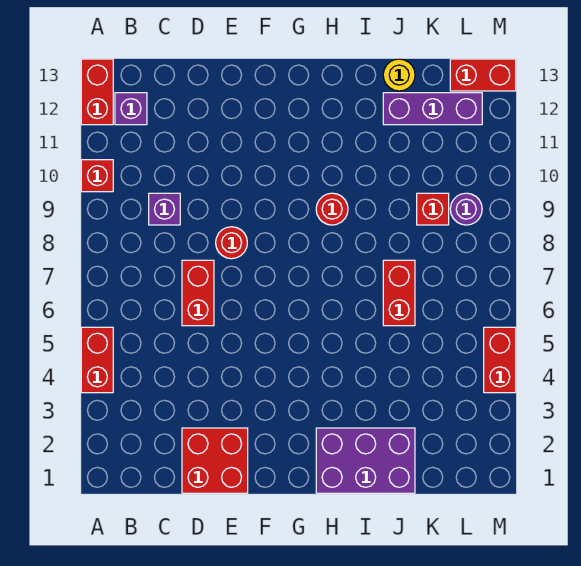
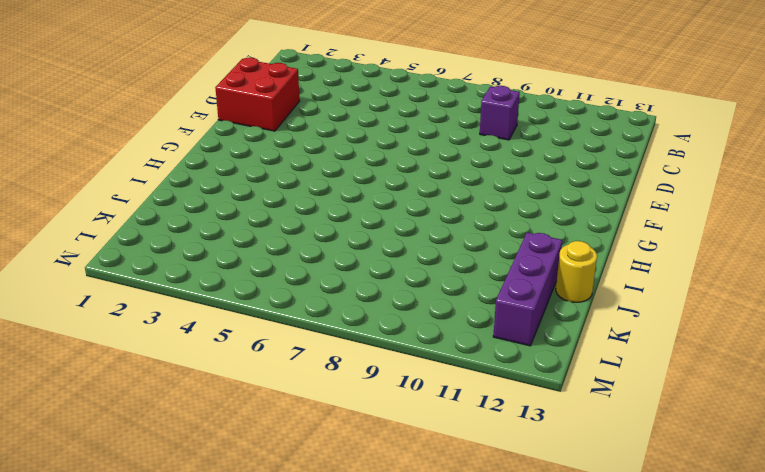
none -> red brick A4:A5 level 1
none -> red brick A10 level 1
none -> red brick A12:A13 level 1

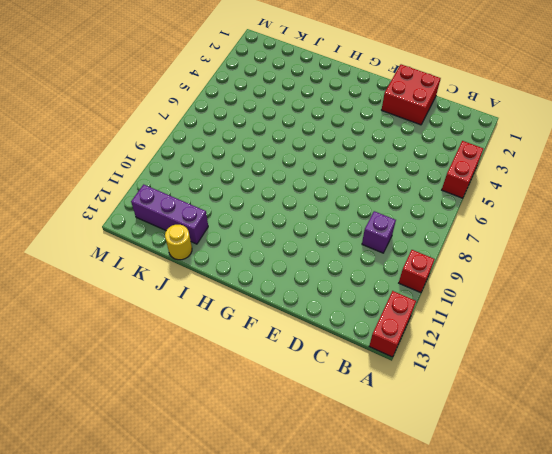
none -> purple brick B12 level 1
none -> red brick D6:D7 level 1
none -> red round brick E8 level 1

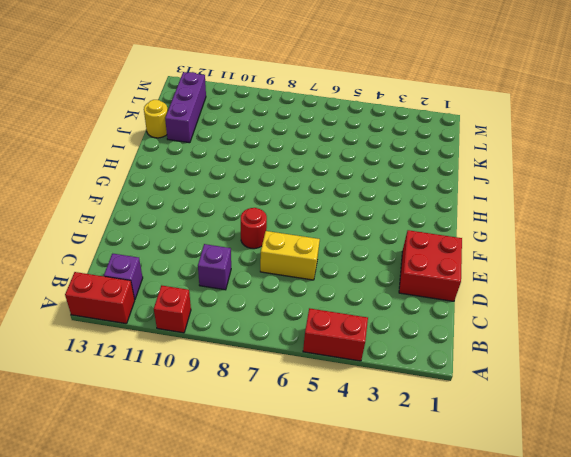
yellow brick D6:D7 level 1 -> red brick D6:D7 level 1
none -> purple brick H1:J2 level 1
none -> red round brick H9 level 1
none -> red brick J6:J7 level 1

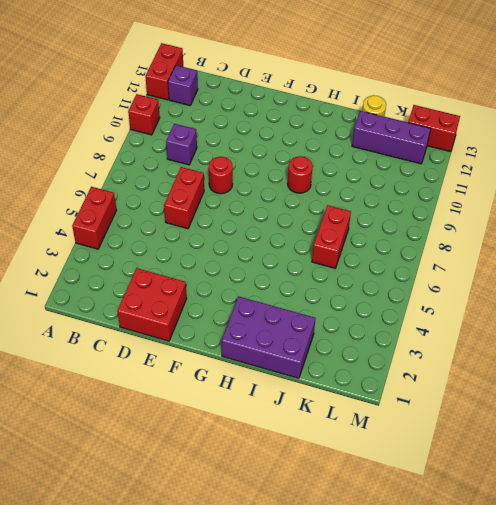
none -> red brick K9 level 1
none -> purple round brick L9 level 1
none -> red brick M4:M5 level 1

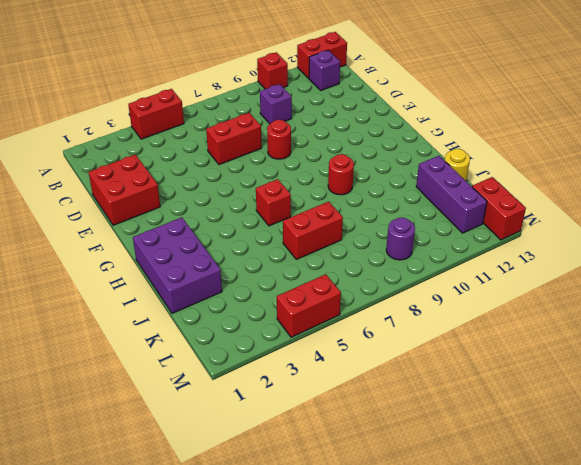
red brick H6 level 1 -> red brick K9 level 1

